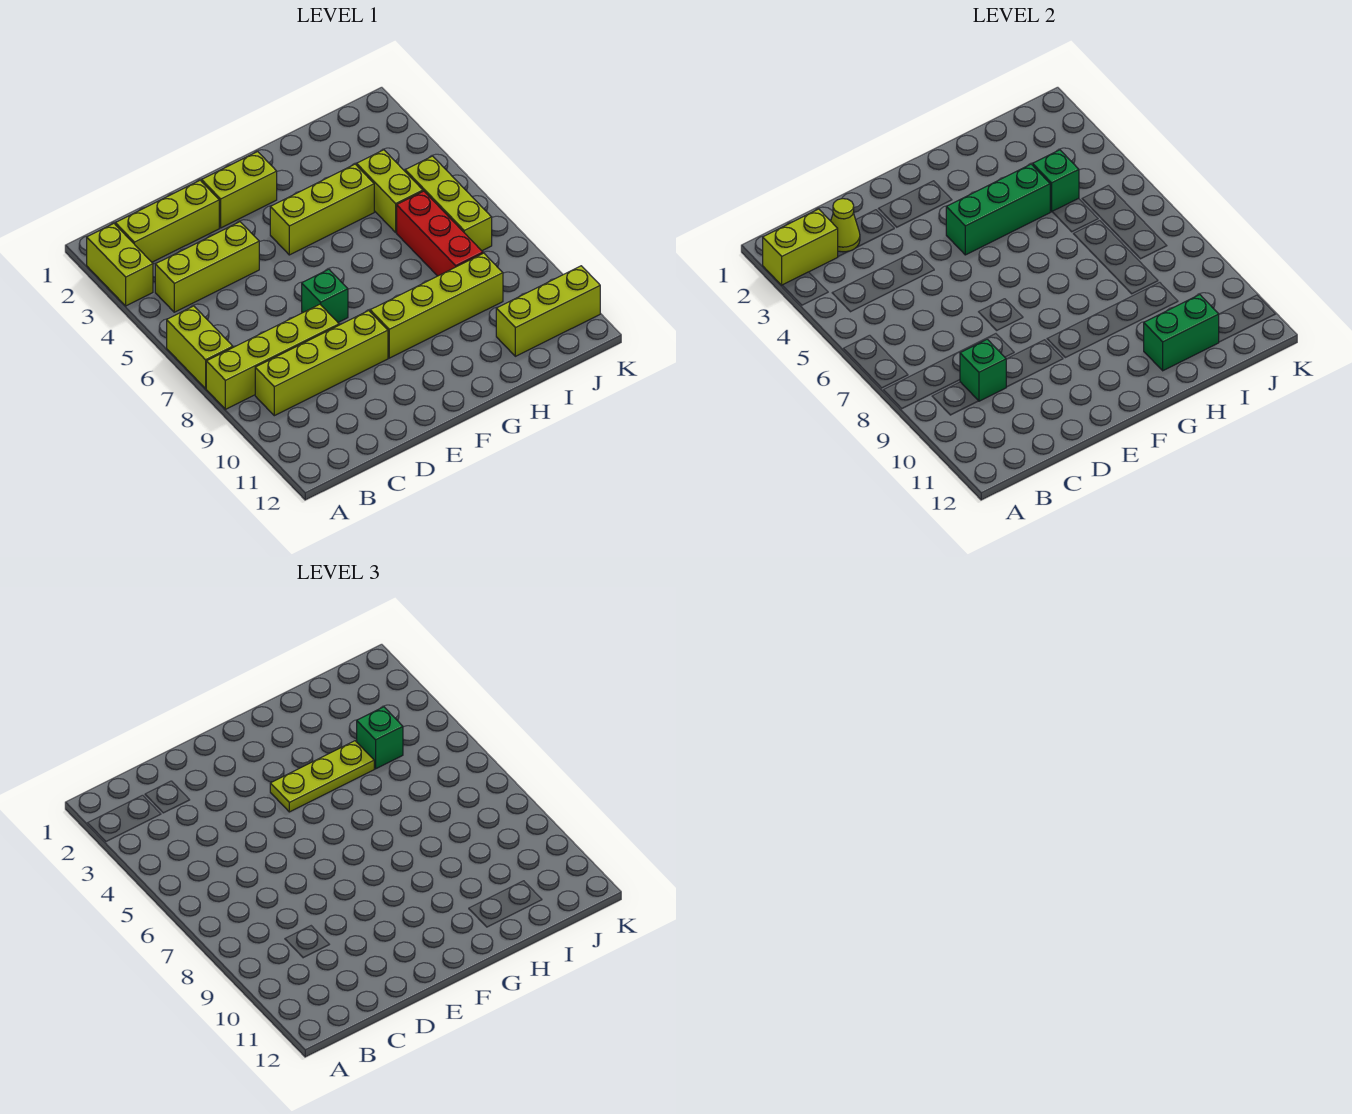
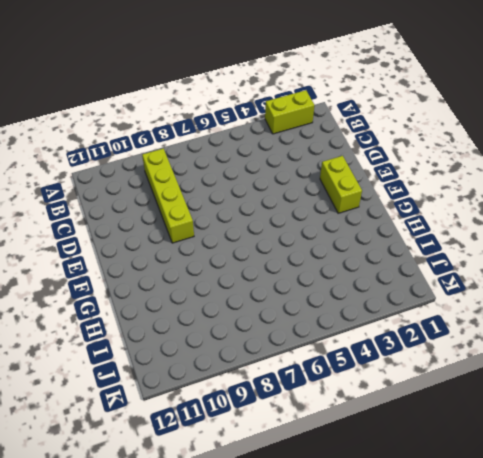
none -> lime brick A6:A7 level 1
none -> lime brick A8:D8 level 1
none -> lime brick B2:D2 level 1

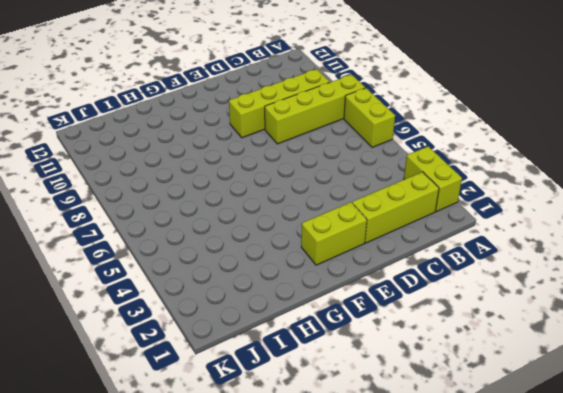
none -> lime brick B4:D4 level 1
none -> green brick E7 level 1
none -> lime brick F4:H4 level 1

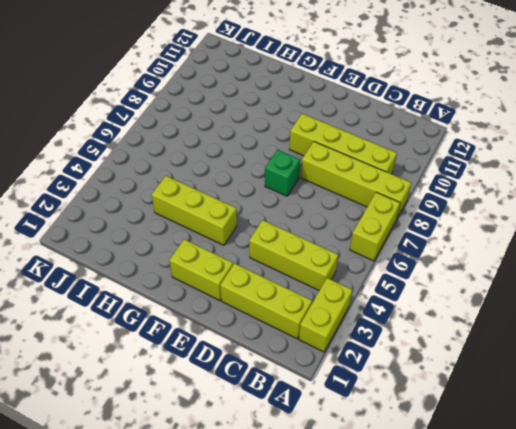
none -> lime brick F9:I9 level 1
none -> lime brick I4:I5 level 1
none -> red brick I6:I8 level 1

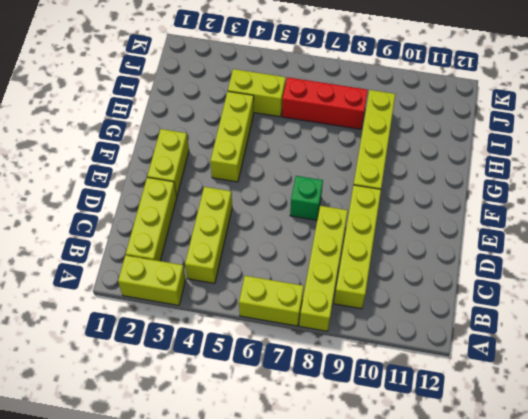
none -> lime brick I11:K11 level 1
none -> lime brick J5:J7 level 1
none -> lime brick A2:B2 level 2

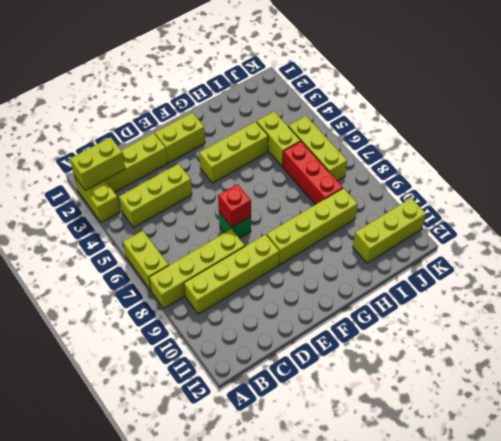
red brick E7 level 2 -> none
none -> lime cone C2 level 2
none -> green brick C9 level 2
none -> green brick F4:H4 level 2

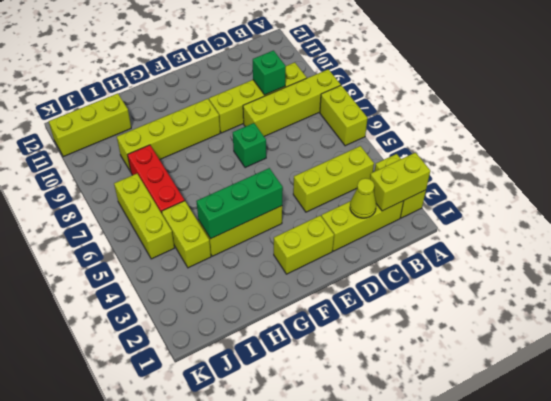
none -> green brick H11:I11 level 2
none -> green brick I4 level 2
none -> lime plate F4:H4 level 3

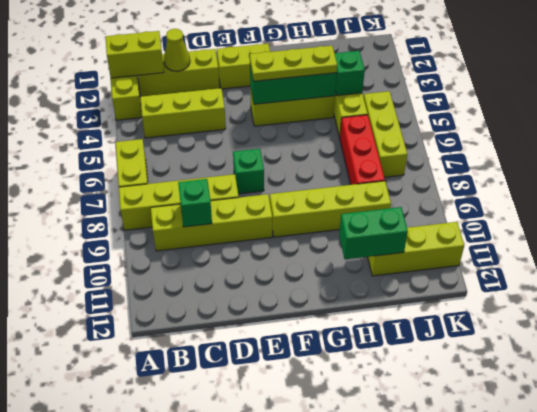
none -> green brick I4 level 3

